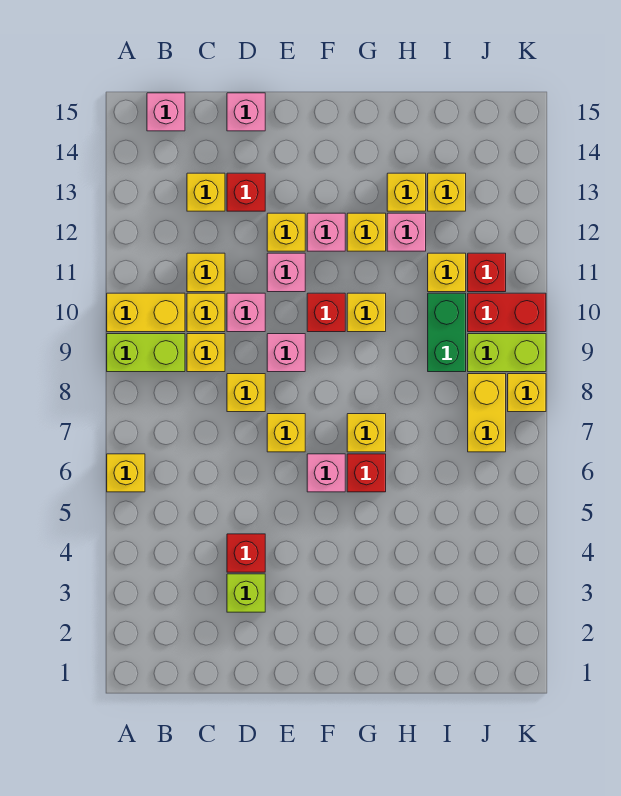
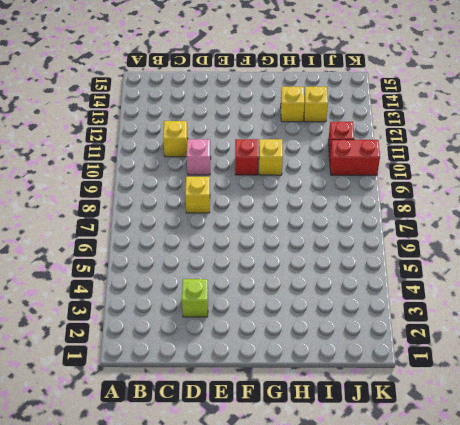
none -> yellow brick A6 level 1
none -> lime brick A9:B9 level 1
none -> yellow brick A10:B10 level 1
none -> pink brick B15 level 1

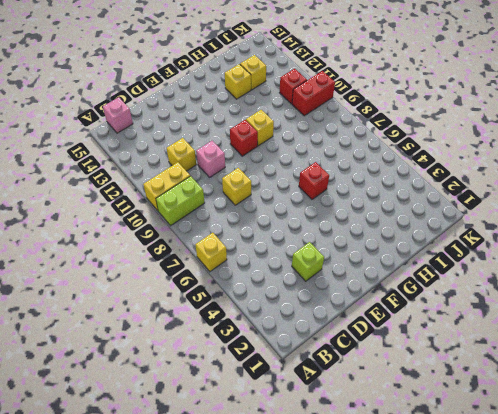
none -> yellow brick C9 level 1
none -> yellow brick C10 level 1
none -> yellow brick C13 level 1
none -> red brick D4 level 1

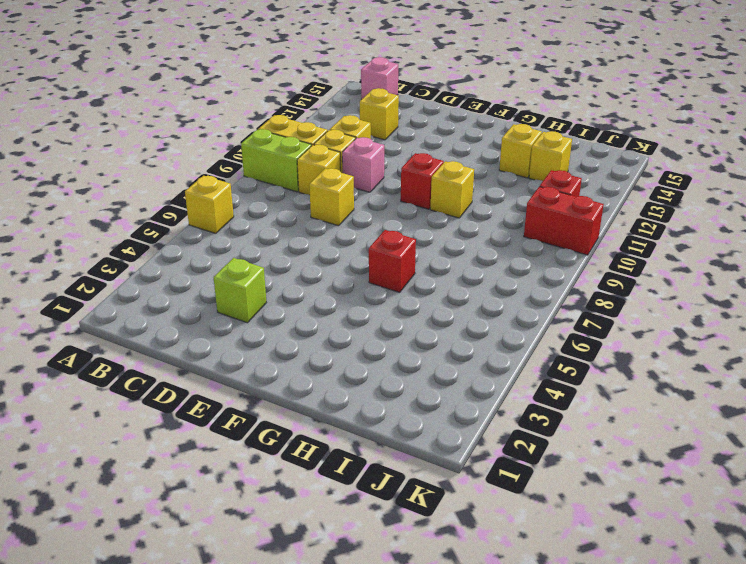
none -> red brick D4 level 1
none -> red brick D13 level 1
none -> pink brick D15 level 1
none -> yellow brick E7 level 1

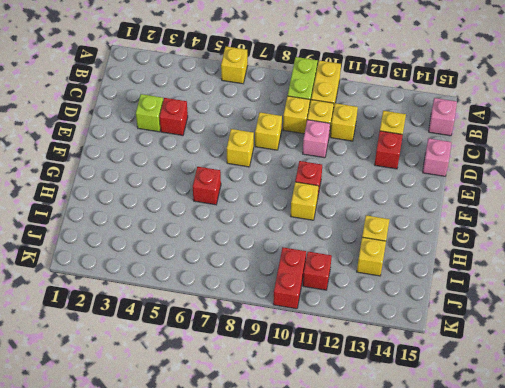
none -> pink brick E9 level 1
none -> pink brick E11 level 1
none -> yellow brick E12 level 1
none -> pink brick F6 level 1

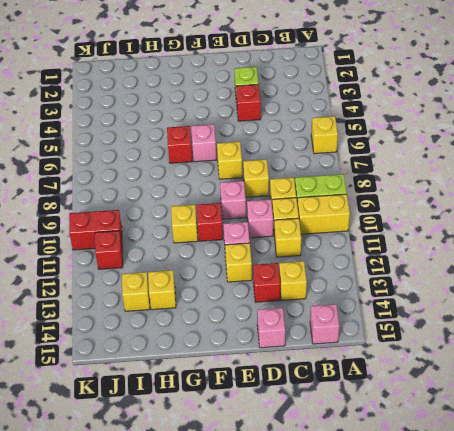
none -> pink brick F12 level 1
none -> yellow brick G7 level 1
none -> yellow brick G12 level 1
none -> pink brick H12 level 1

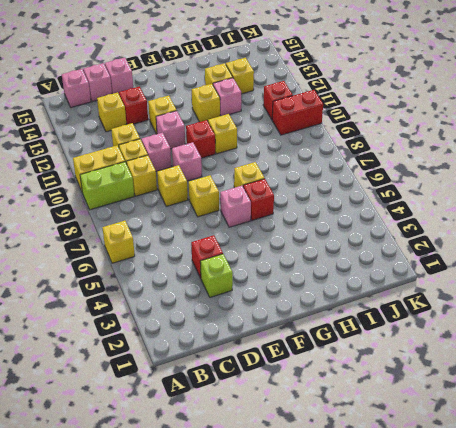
pink brick C15 level 1 -> pink brick F12 level 1
none -> green brick I9:I10 level 1
none -> yellow brick I11 level 1
none -> yellow brick J7:J8 level 1
none -> lime brick J9:K9 level 1

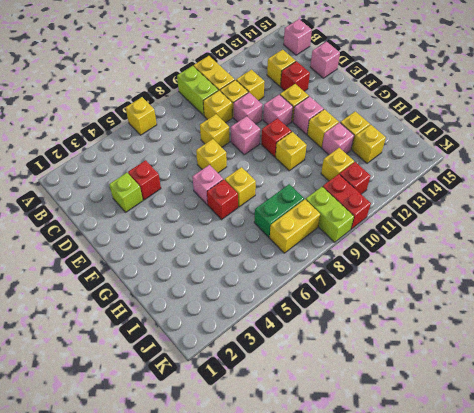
green brick I7:I8 level 1 -> green brick I9:I10 level 1
none -> yellow brick K8 level 1

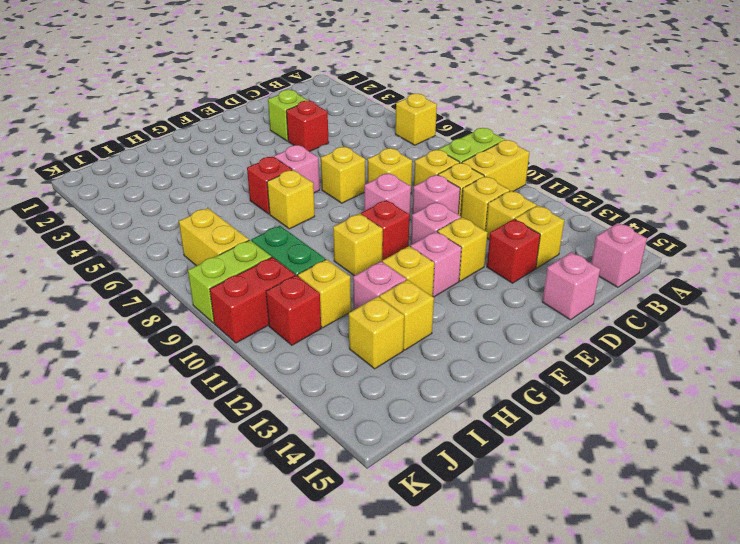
yellow brick C12 level 1 -> yellow brick K8 level 1

